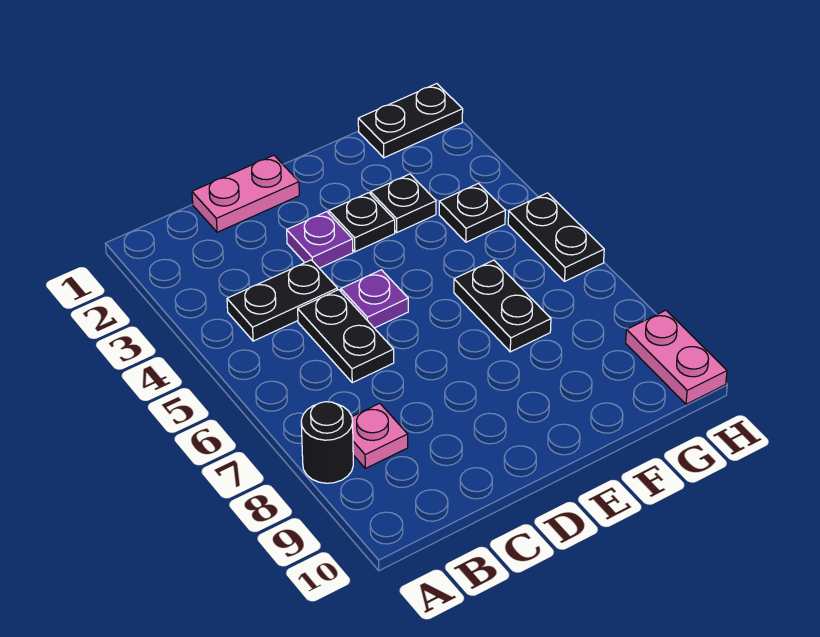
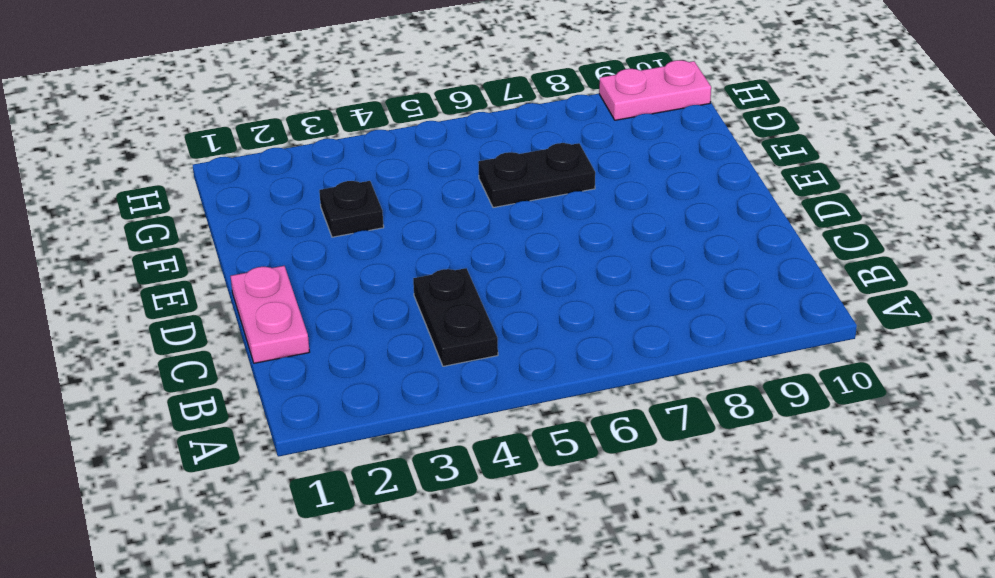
none -> black round brick A8 level 1
none -> pink plate B8 level 1
none -> black plate C5:C6 level 1

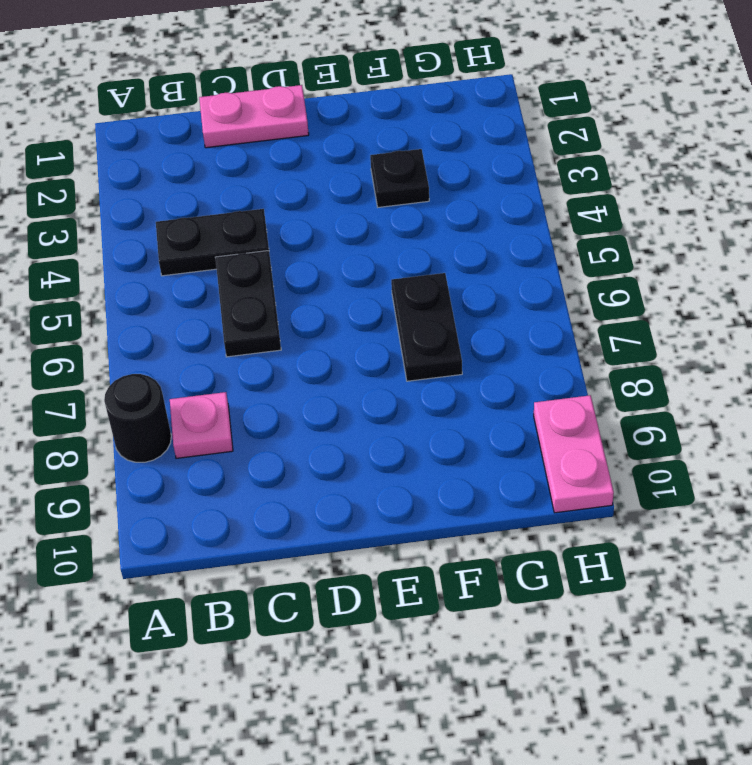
none -> purple plate D3 level 1
none -> purple plate D5 level 1
none -> black plate E3 level 1

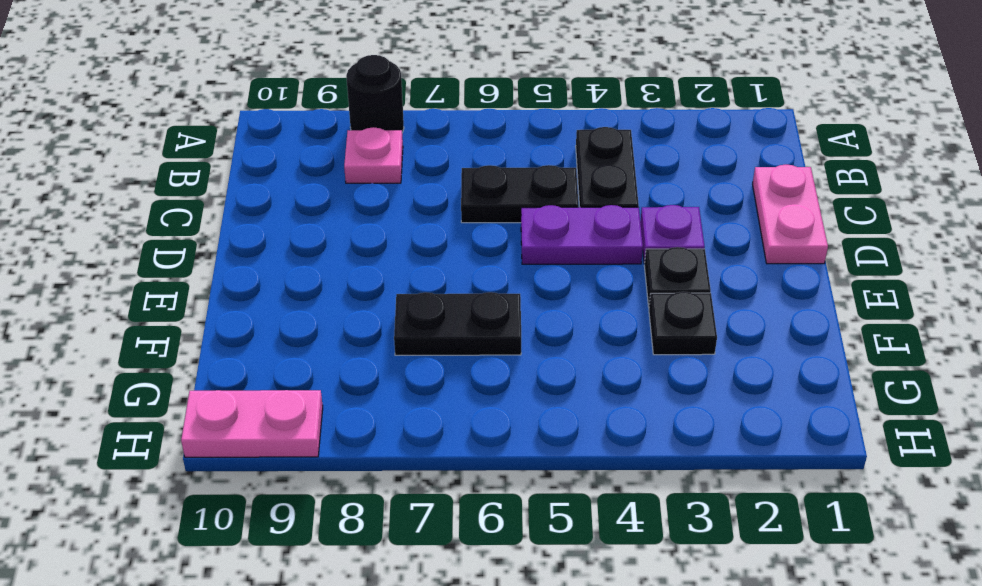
purple plate D4:D5 level 1 -> purple plate D5 level 1
none -> black plate G1:H1 level 1
none -> black plate G4 level 1
none -> black plate H5:H6 level 1

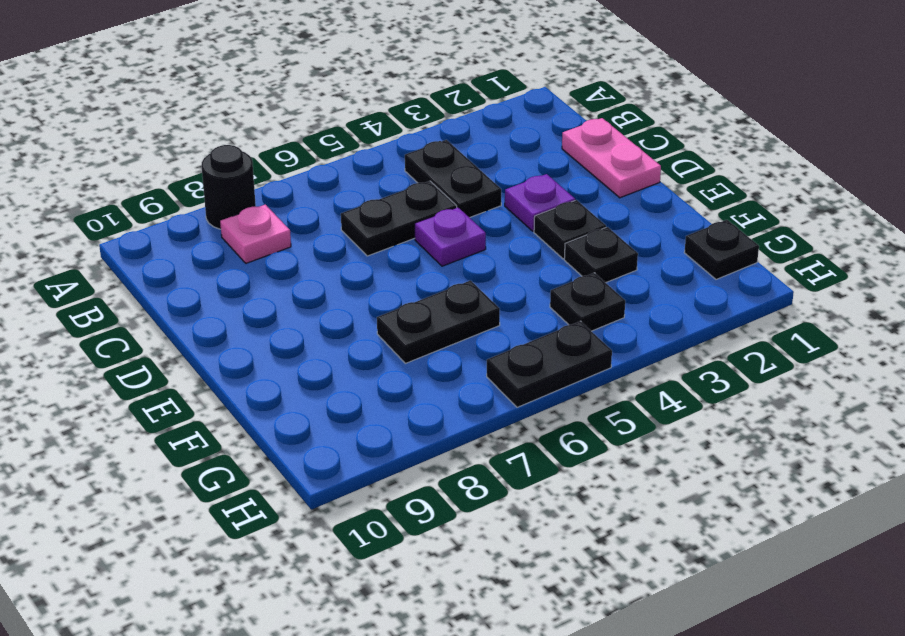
black plate G1 level 1 -> black plate G1:H1 level 1
none -> pink plate H9:H10 level 1

